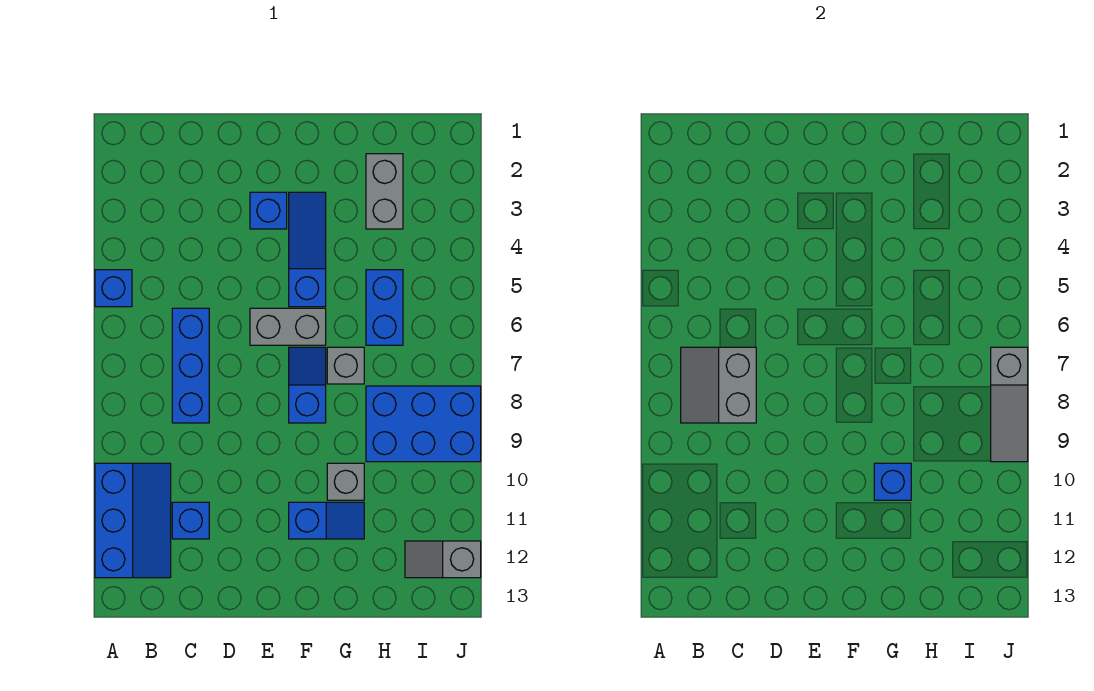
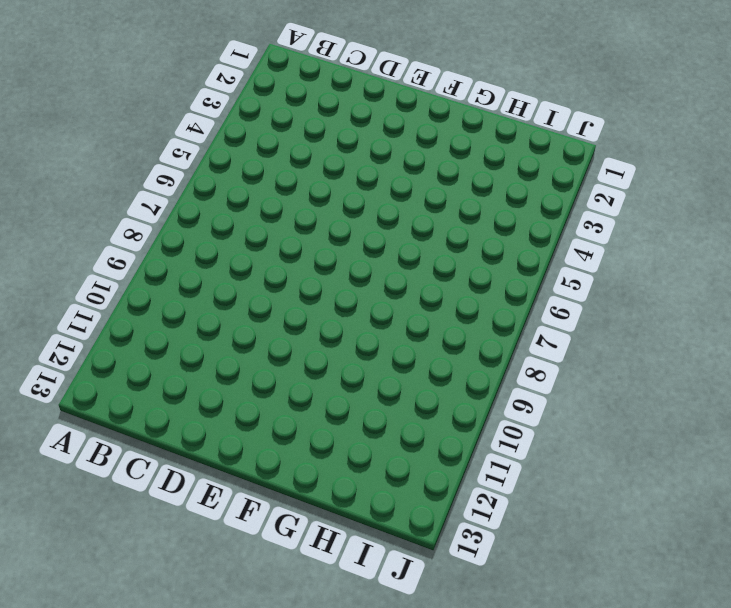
none -> blue brick A5 level 1
none -> blue slope A10:B12 level 1 top A
none -> blue brick C6:C8 level 1

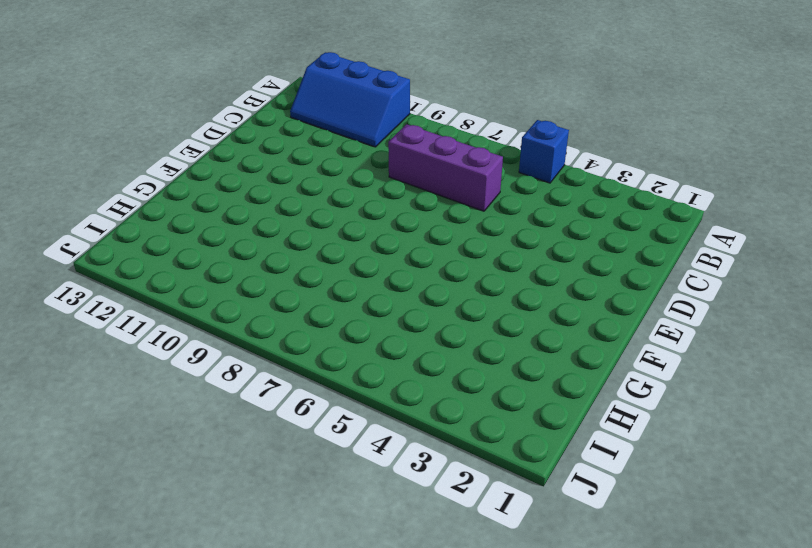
purple brick C6:C8 level 1 -> blue brick C6:C8 level 1
none -> blue brick C11 level 1
none -> blue brick E3 level 1
none -> grey brick E6:F6 level 1

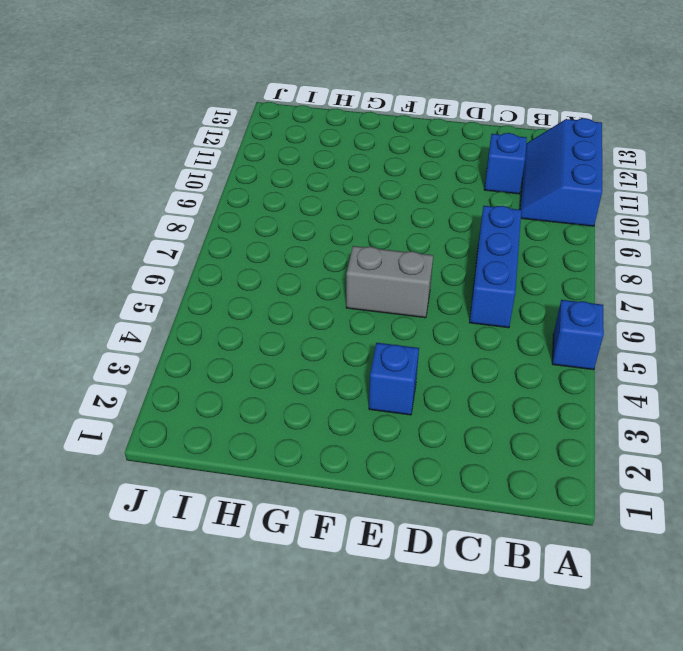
none -> blue slope F3:F5 level 1 top 5
none -> blue slope F7:F8 level 1 top 8
none -> blue slope F11:G11 level 1 top F

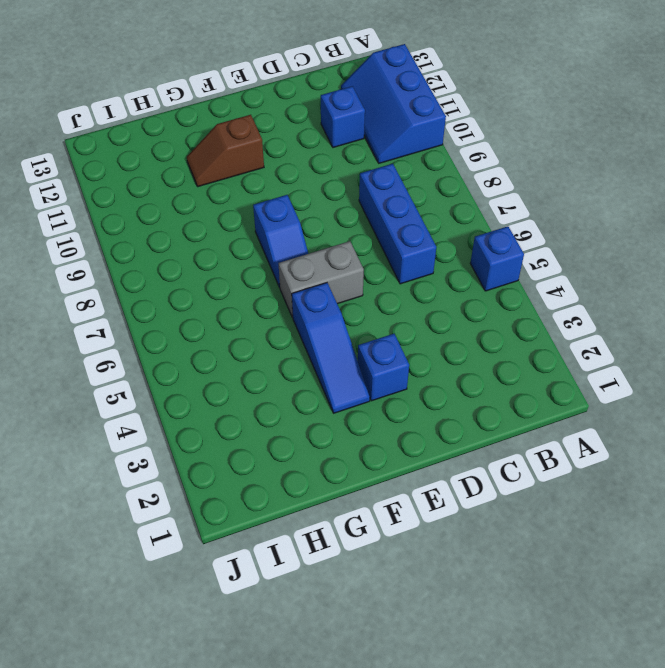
brown slope F11:G11 level 1 top F -> blue slope F11:G11 level 1 top F
none -> grey brick G7 level 1
none -> grey brick G10 level 1
none -> grey brick H2:H3 level 1

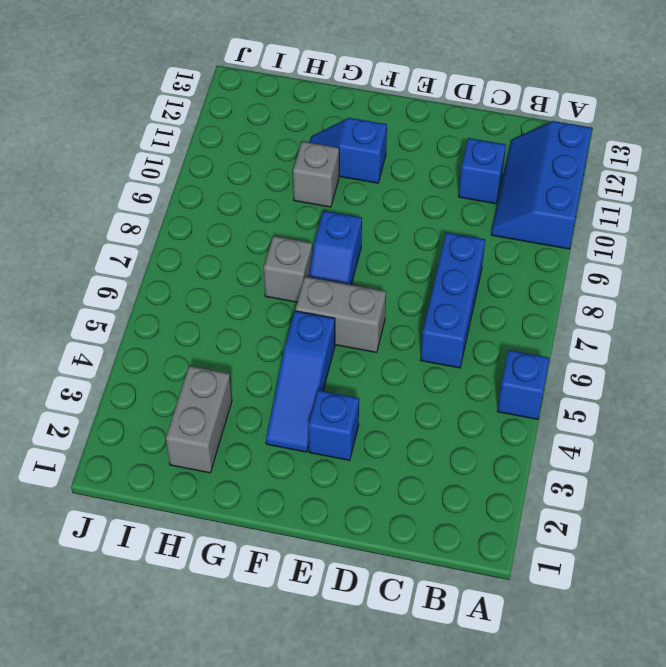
none -> blue brick H5:H6 level 1
none -> blue brick H8:J9 level 1
none -> grey slope I12:J12 level 1 top J

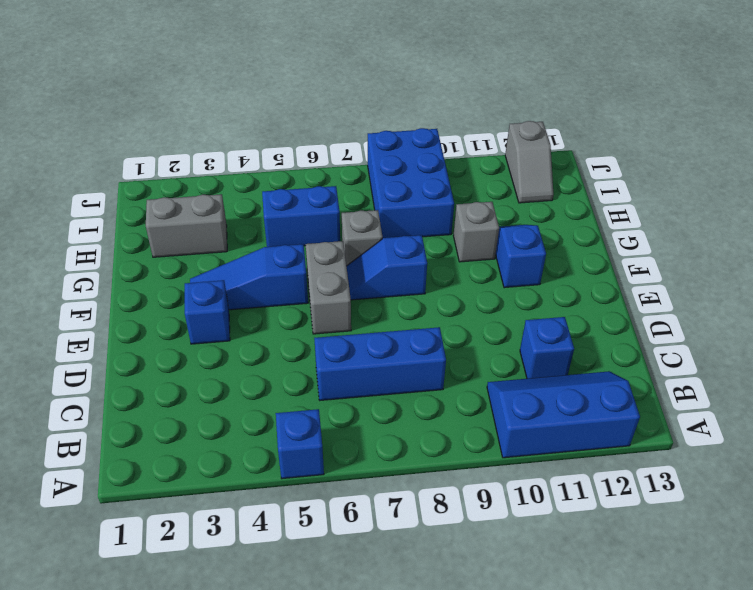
none -> grey slope B7:C8 level 2 top C
none -> blue brick G10 level 2
none -> grey slope J7:J9 level 2 top 7

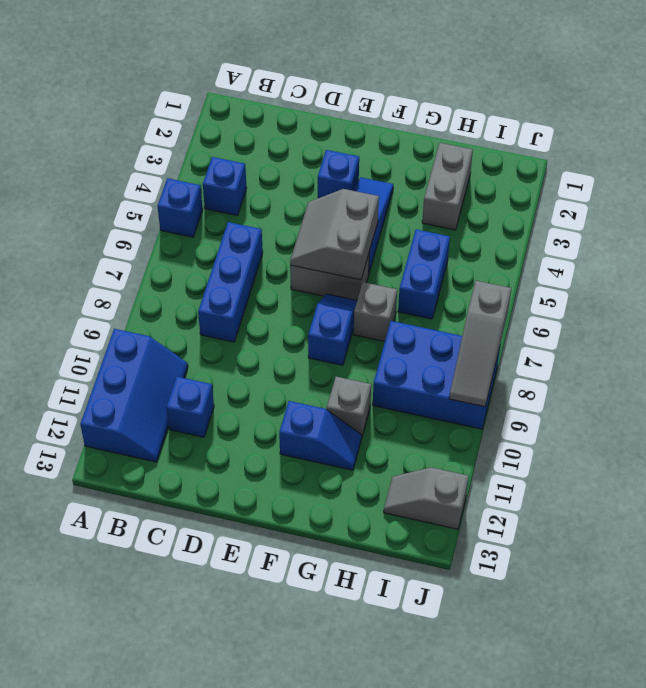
blue brick B4 level 1 -> blue brick G10 level 2
grey slope E5:F6 level 2 top F -> grey slope B7:C8 level 2 top C

